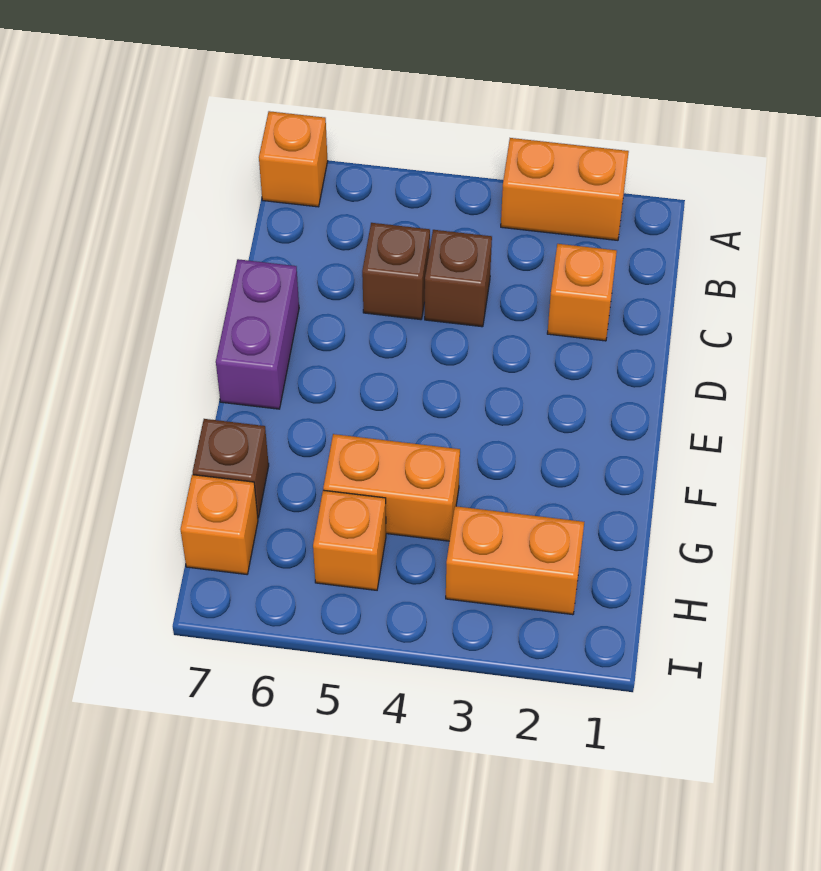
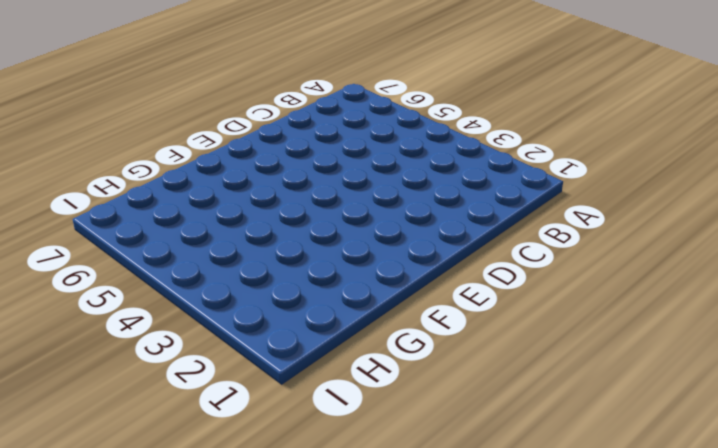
none -> orange brick A2:A3 level 1
none -> orange brick A7 level 1

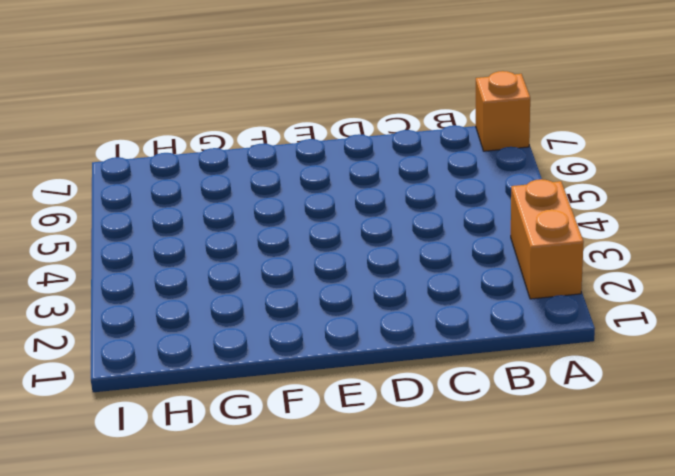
none -> orange brick C2 level 1
none -> brown brick C4 level 1

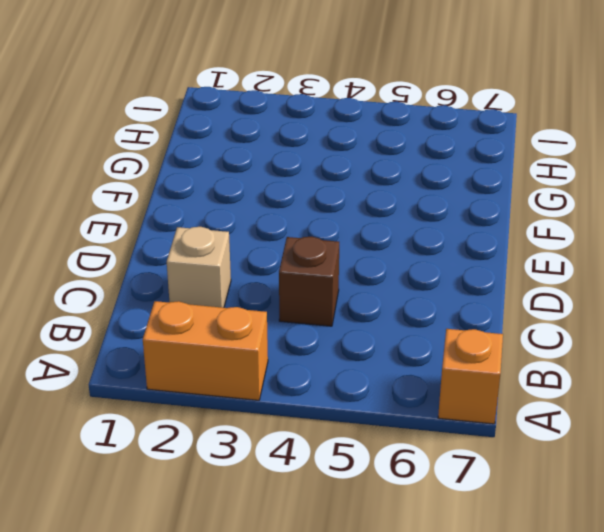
tan brick C2 level 1 -> orange brick C2 level 1
none -> brown brick C5 level 1
none -> purple brick D7:E7 level 1

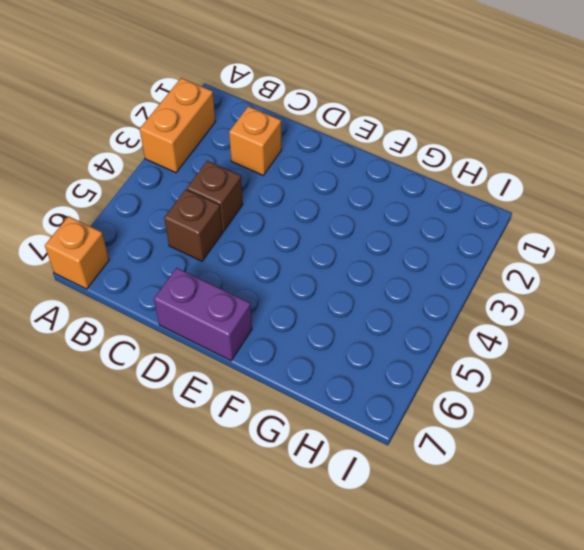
none -> orange brick G4:G5 level 1
none -> brown brick G7 level 1

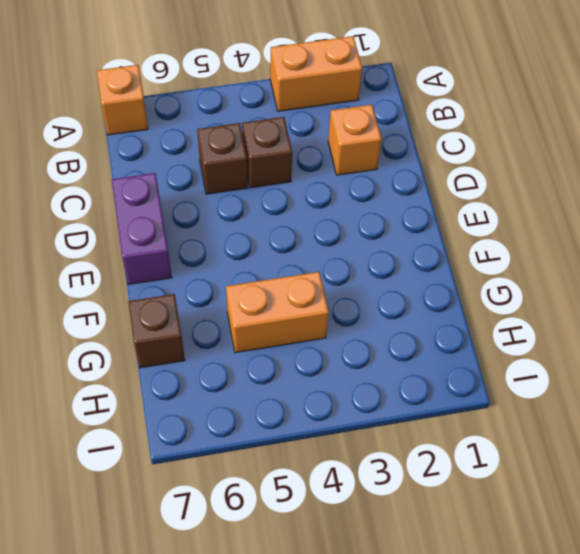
none -> orange brick H2:H3 level 1
none -> orange brick H5 level 1

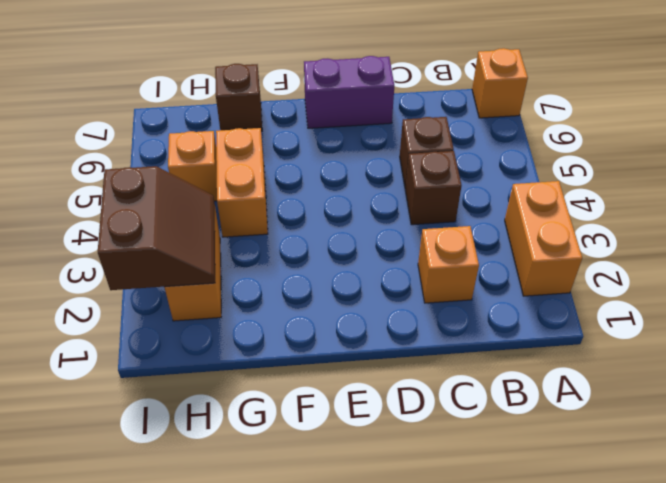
brown slope H2:I3 level 2 top I -> none
none -> orange brick H7 level 1

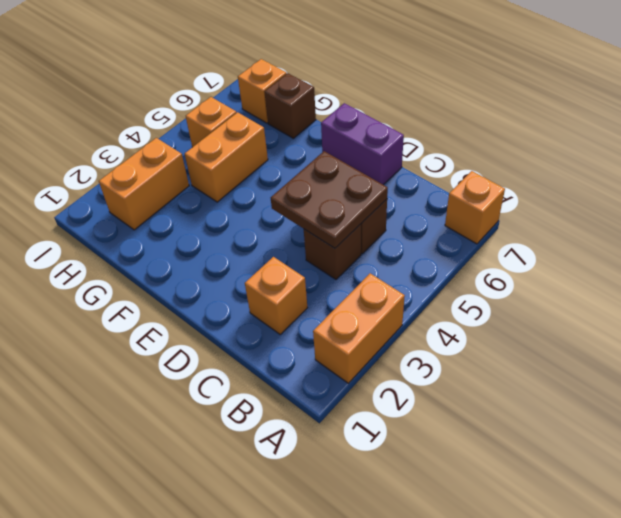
brown plate C4:D5 level 2 -> none

